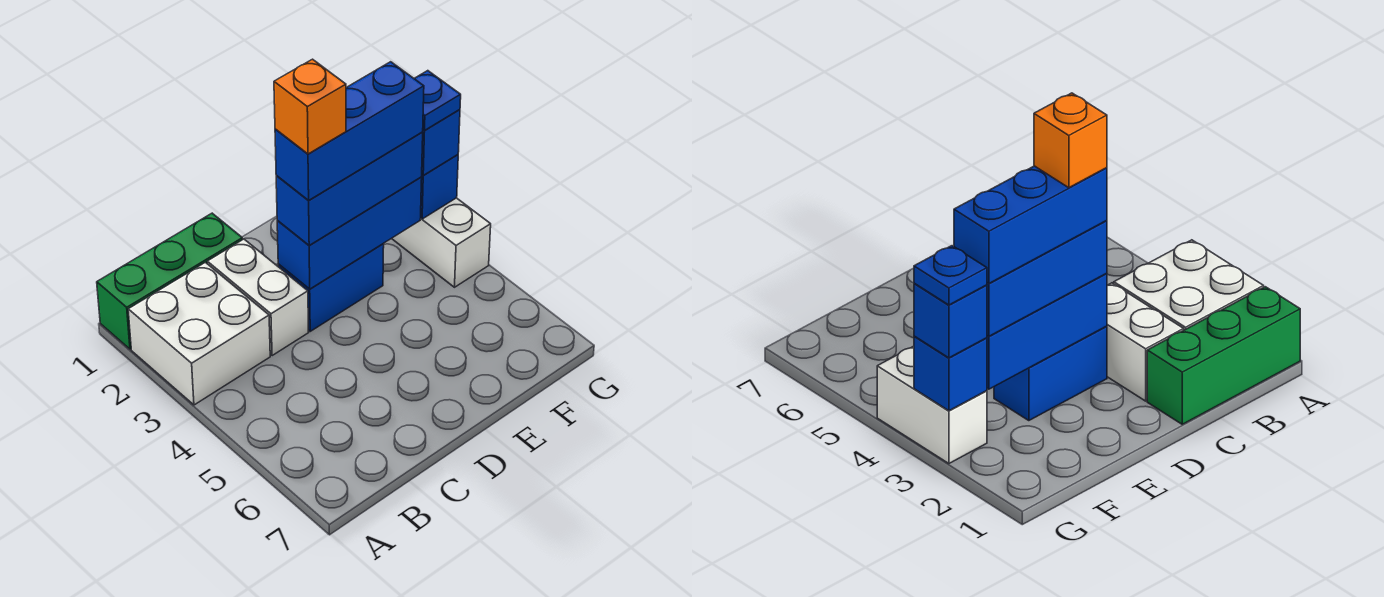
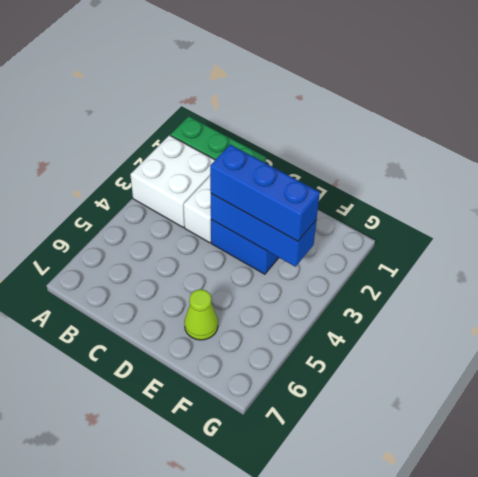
lime cone E6 level 1 -> none
none -> white brick G3:G4 level 1
none -> blue brick G3 level 2
none -> blue brick G3 level 3

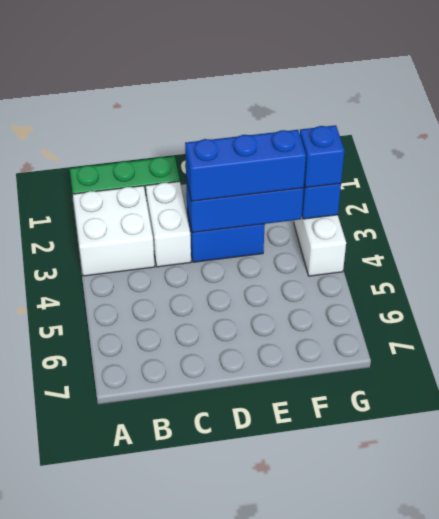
none -> blue brick D3:F3 level 4
none -> blue plate G3 level 4
none -> orange brick D3 level 5

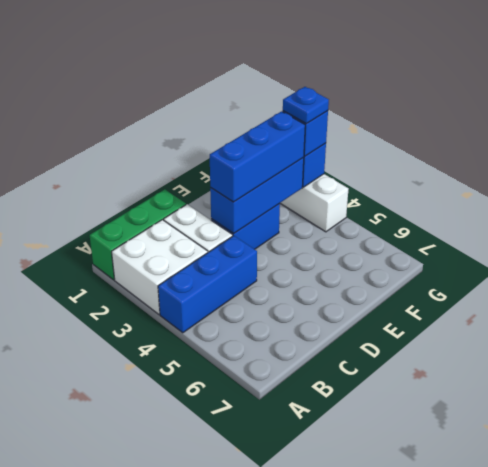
blue brick A4:C4 level 1 -> blue brick D3:F3 level 4
none -> orange brick D3 level 5

